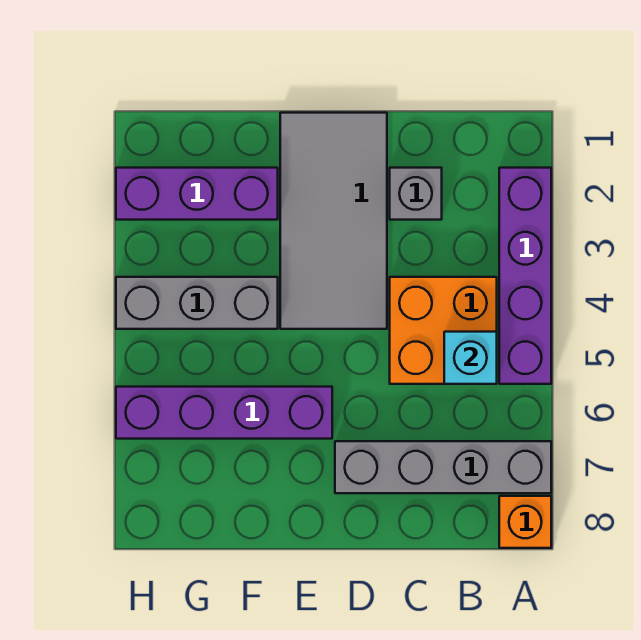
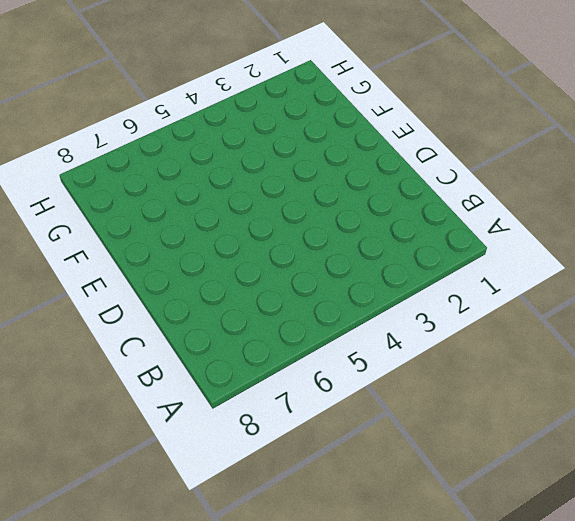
none -> purple brick A2:A5 level 1
none -> grey brick A7:D7 level 1

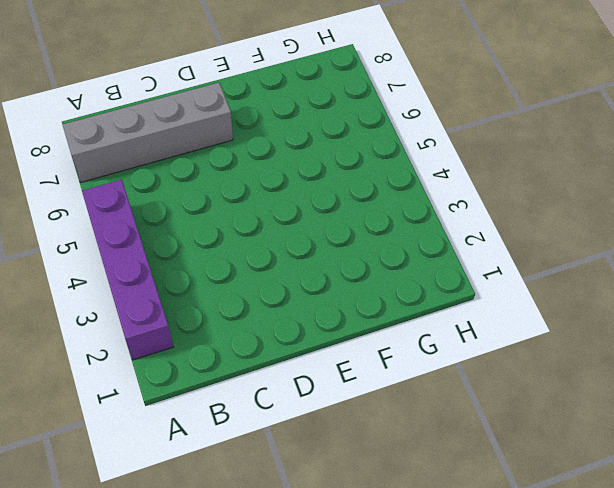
none -> orange brick A8 level 1
none -> orange brick B4:C5 level 1

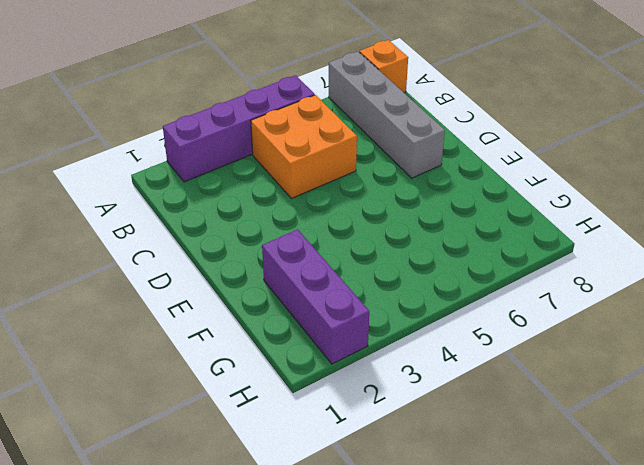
none -> grey brick C2 level 1
none -> grey tile D1:E4 level 1

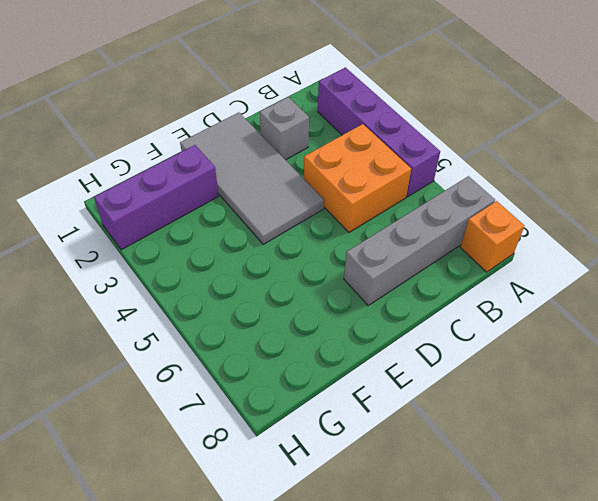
none -> purple brick E6:H6 level 1
none -> grey brick F4:H4 level 1

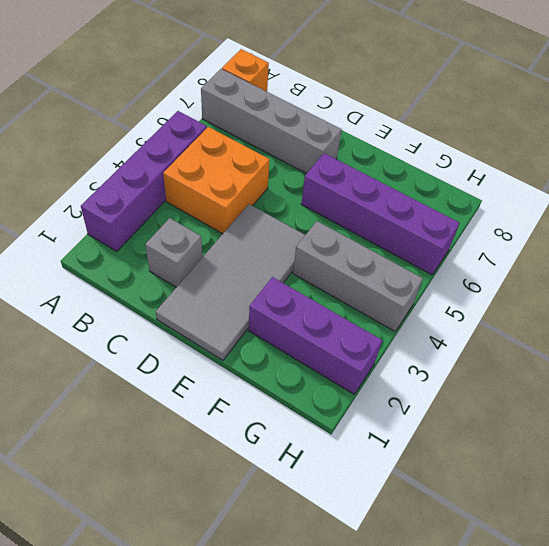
none -> cyan brick B5 level 2

